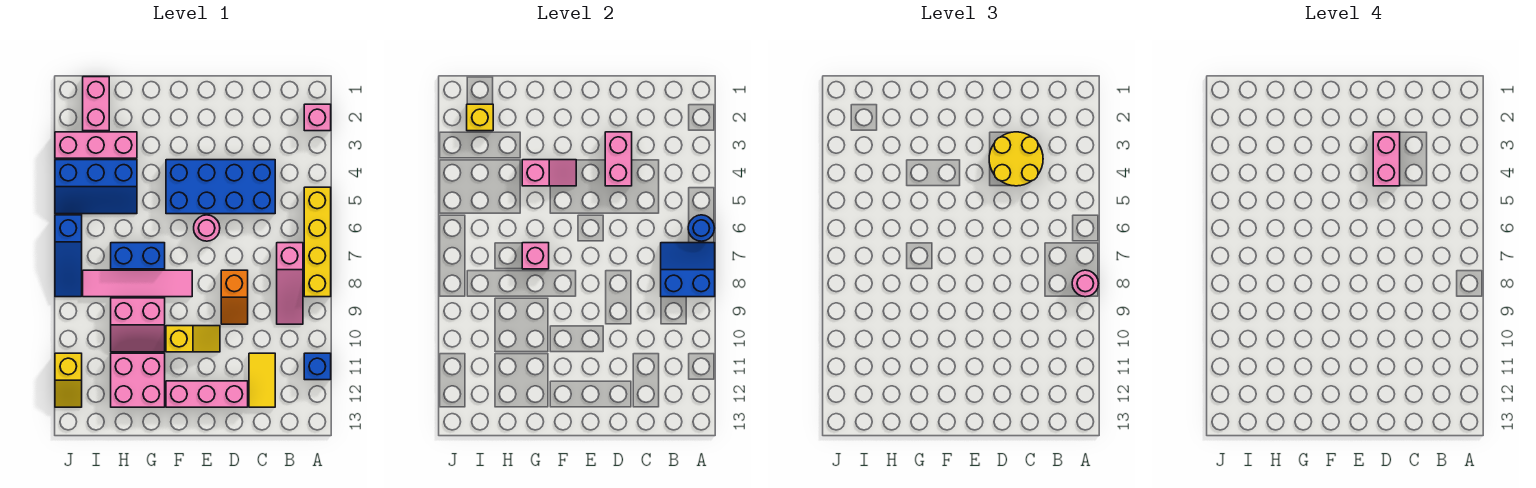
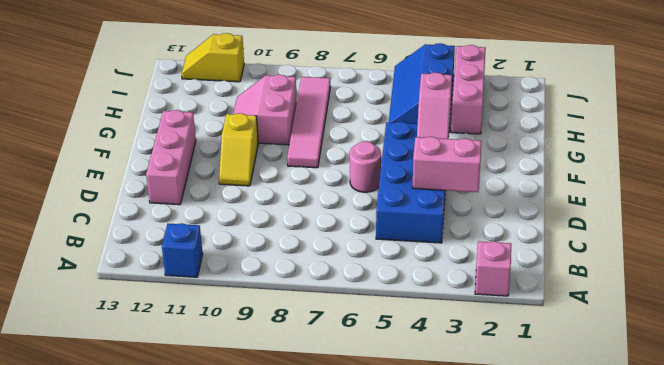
none -> yellow brick A5:A8 level 1
none -> pink slope B7:B9 level 1 top 7
none -> yellow tile C11:C12 level 1

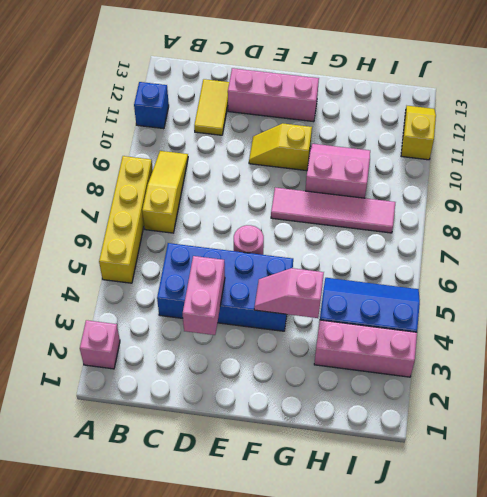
yellow slope B7:B9 level 1 top 7 -> pink slope B7:B9 level 1 top 7
none -> orange slope D8:D9 level 1 top 8
none -> blue brick G7:H7 level 1
none -> pink brick G11:H12 level 1

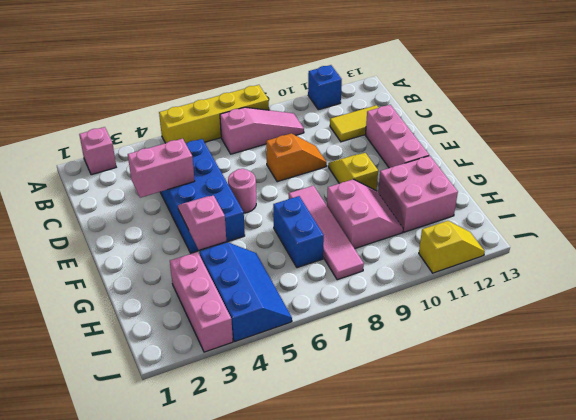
none -> pink brick I1:I2 level 1
none -> blue slope J6:J8 level 1 top 6
none -> blue round brick A6 level 2

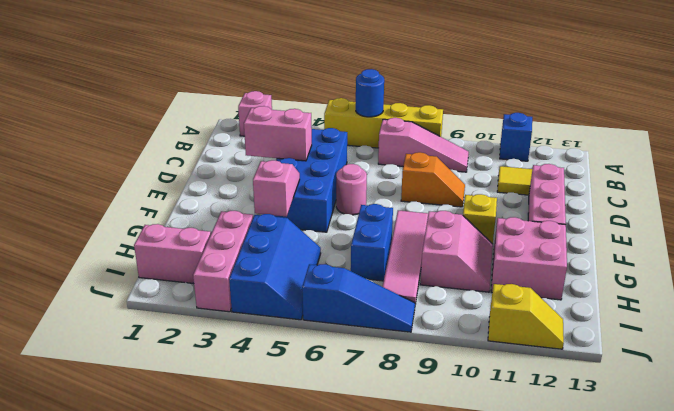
none -> blue slope A7:B8 level 2 top 8
none -> pink brick G7 level 2
none -> yellow brick I2 level 2

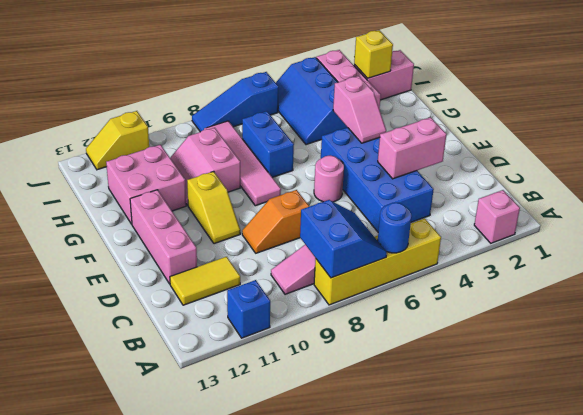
none -> pink brick G7 level 2
none -> pink round brick A8 level 3
none -> yellow round brick C3:D4 level 3

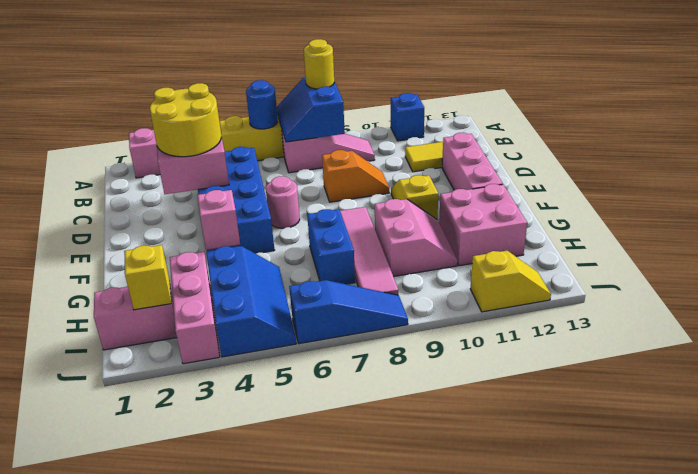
yellow round brick A8 level 3 -> pink round brick A8 level 3
none -> pink brick G7 level 2
none -> pink brick D3:D4 level 4

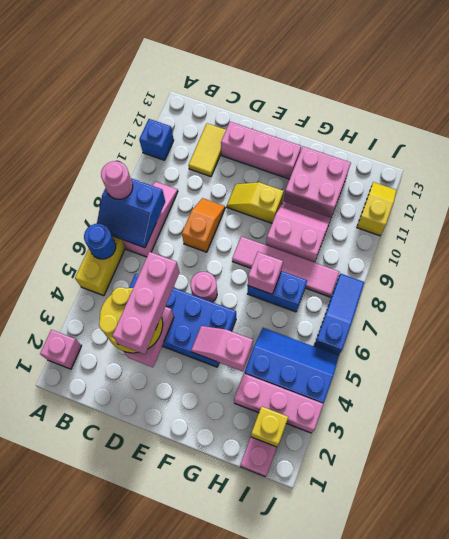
pink brick D3:D5 level 4 -> pink brick D3:D4 level 4

